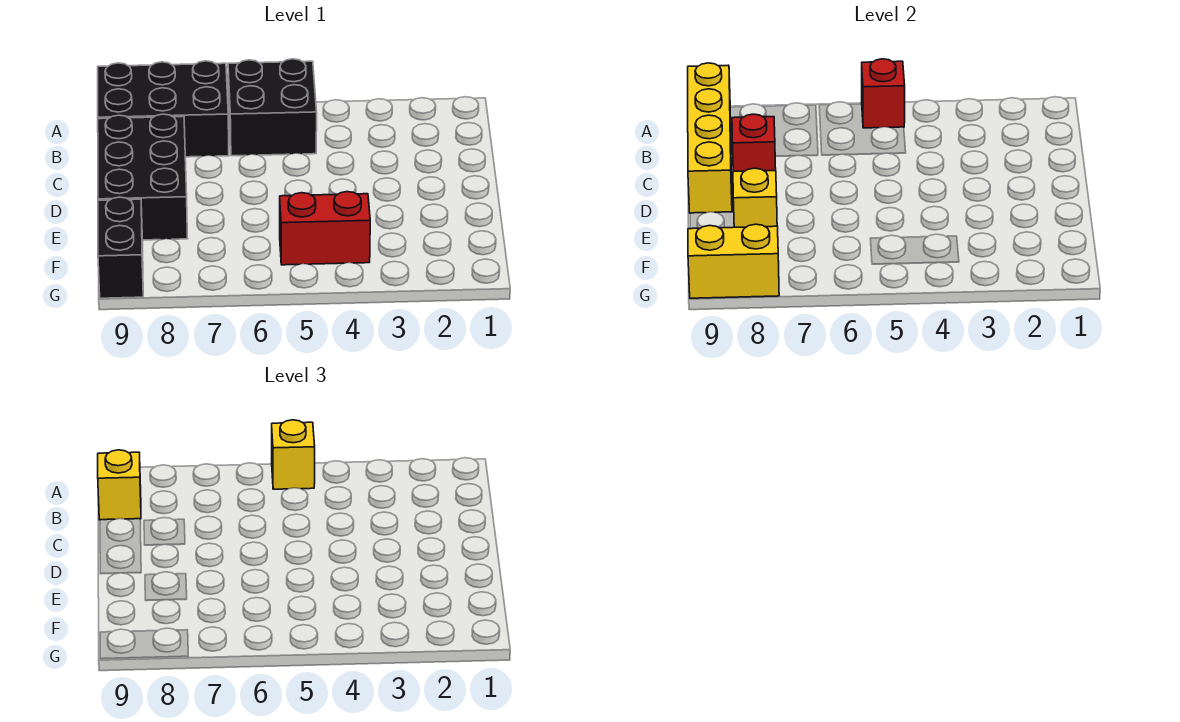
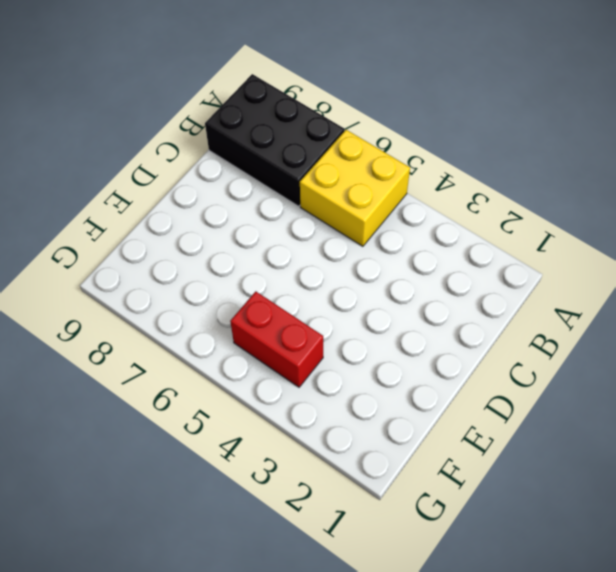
yellow brick A5:B6 level 1 -> black brick A5:B6 level 1
none -> black brick C8:E9 level 1
none -> black brick F9:G9 level 1
none -> red brick A5 level 2

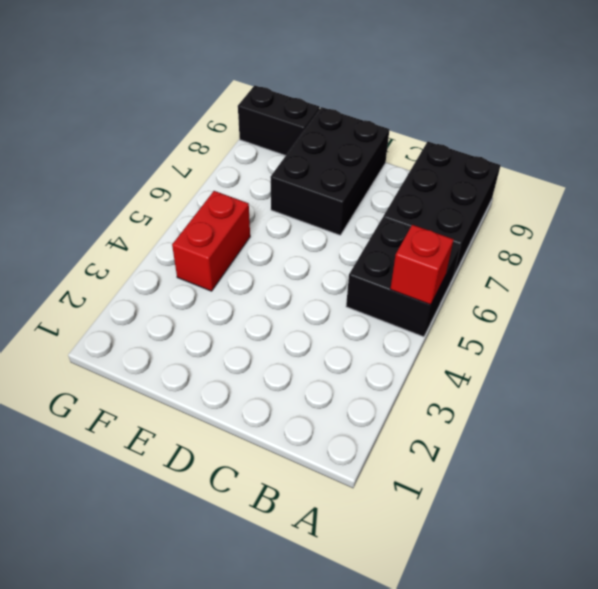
black brick D7:E9 level 1 -> black brick C8:E9 level 1
none -> yellow brick A9:D9 level 2
none -> red brick C8 level 2
none -> yellow brick E8 level 2

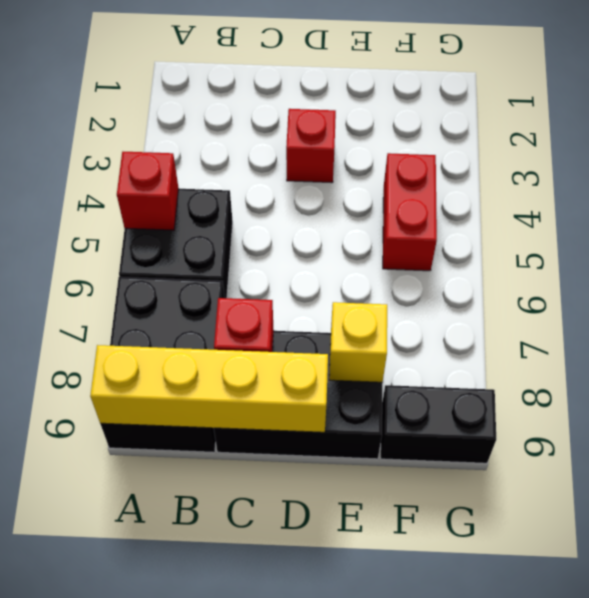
red brick D3 level 1 -> none
none -> yellow brick G8:G9 level 2
none -> yellow brick A5 level 3
none -> yellow brick B9 level 3

